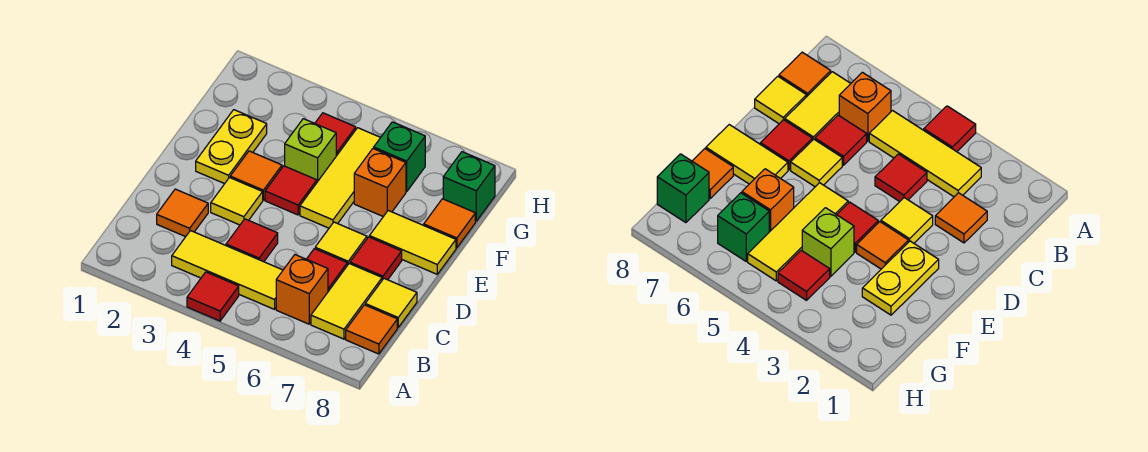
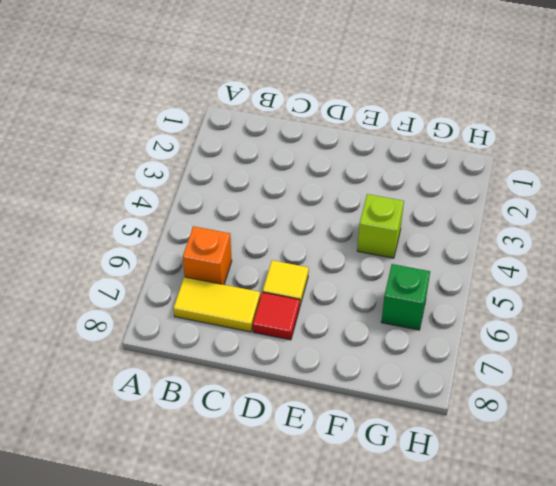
none -> red tile A4 level 1
none -> yellow tile B3:B5 level 1
none -> orange tile B8 level 1

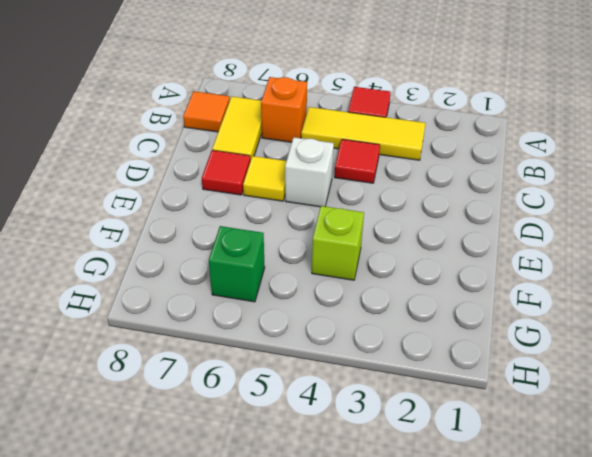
white brick D5 level 1 -> none
none -> orange tile C2 level 1
none -> red tile C6 level 1
none -> yellow tile C8 level 1

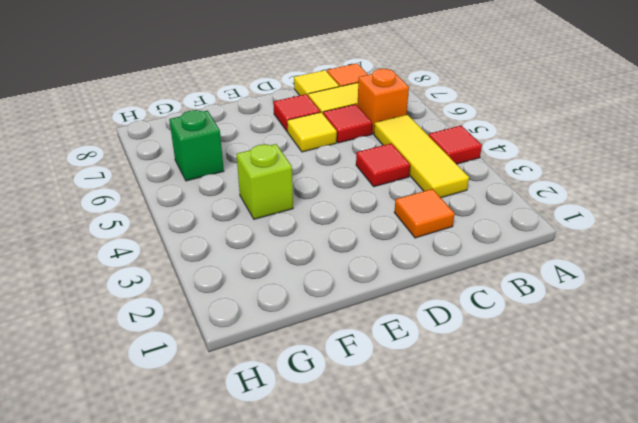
none -> yellow tile D3 level 1
none -> yellow plate E2:F2 level 1
none -> orange tile E3 level 1

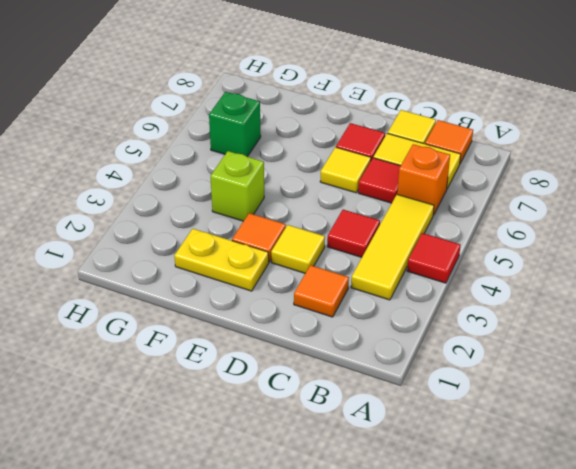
none -> red tile E4 level 1
none -> yellow tile E5:G5 level 1
none -> yellow tile E7:E8 level 1

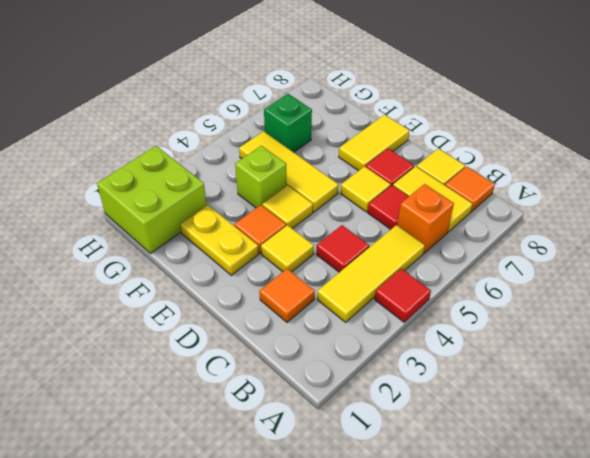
yellow tile E4 level 1 -> red tile E4 level 1
lime brick G1:H2 level 1 -> none
none -> orange brick F6 level 1
none -> orange tile F8 level 1
none -> red tile G4 level 1

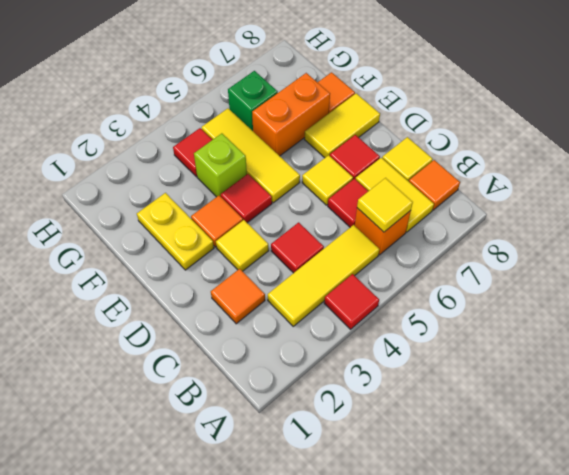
yellow tile B6 level 2 -> none
orange brick F6:F7 level 1 -> orange brick F6 level 1
none -> green brick G8 level 1

